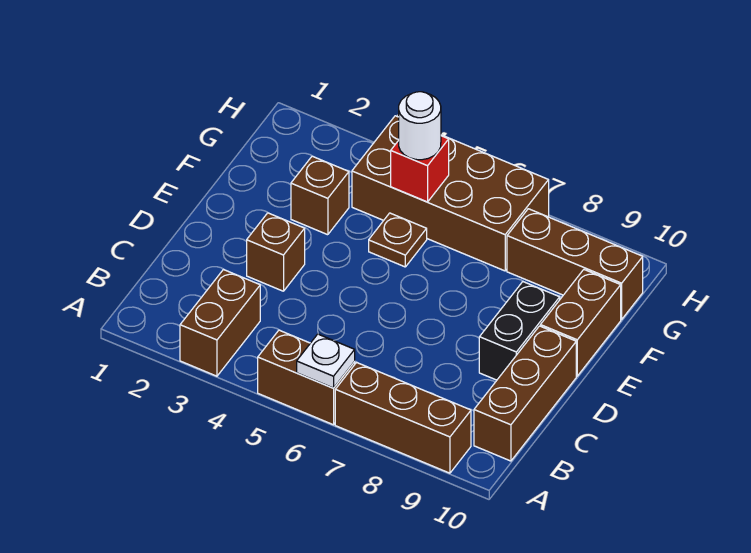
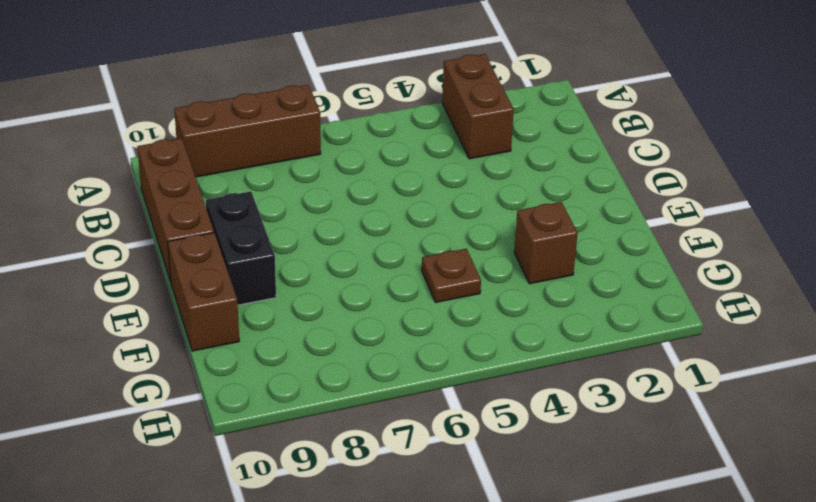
none -> brown brick A5:A6 level 1
none -> brown brick D3 level 1
none -> brown brick G4:H7 level 1

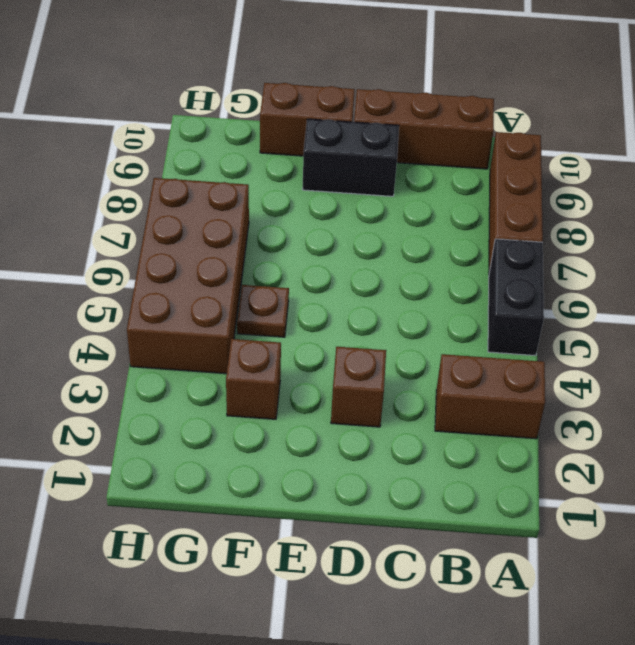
black brick A5:A6 level 1 -> brown brick A5:A6 level 1
none -> brown brick G8:G10 level 1
none -> white plate A6 level 2
none -> red brick G5 level 2

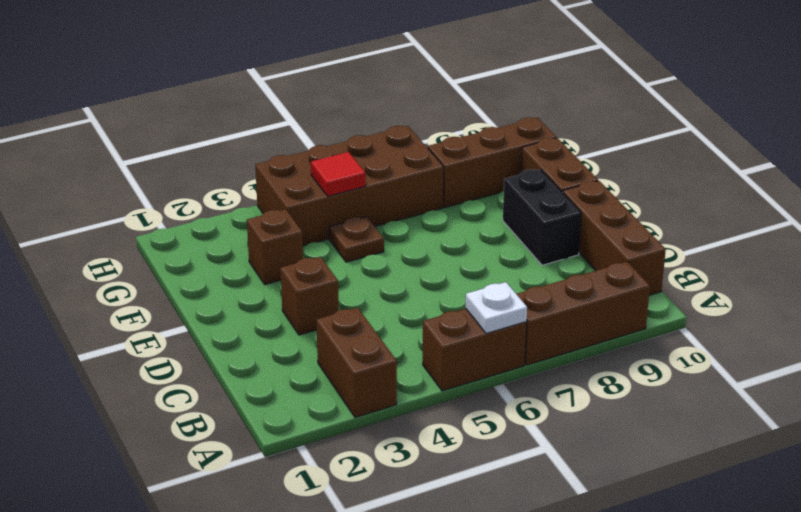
red tile G5 level 2 -> red brick G5 level 2
none -> white round brick G5 level 3

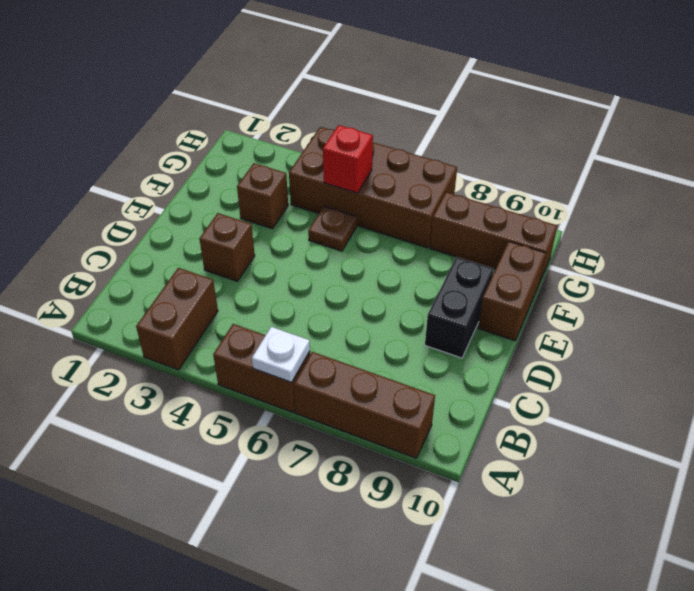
none -> brown brick B10:D10 level 1
none -> white round brick G5 level 3

